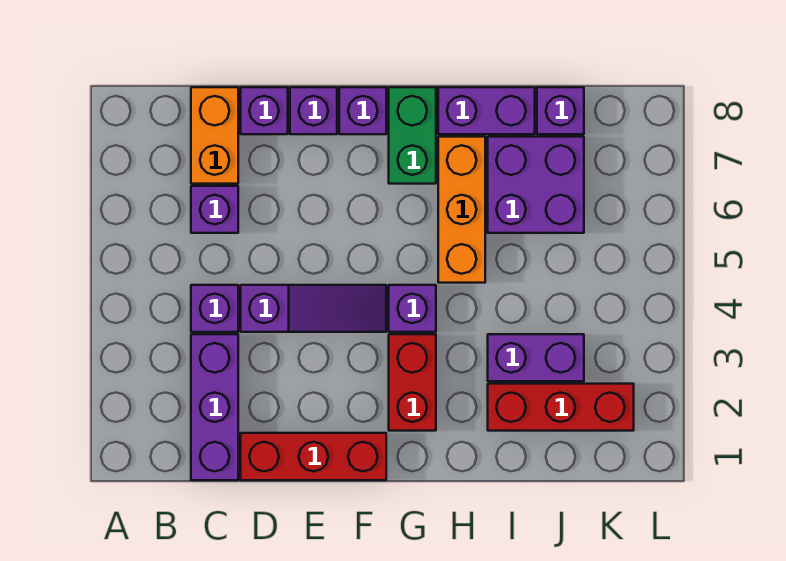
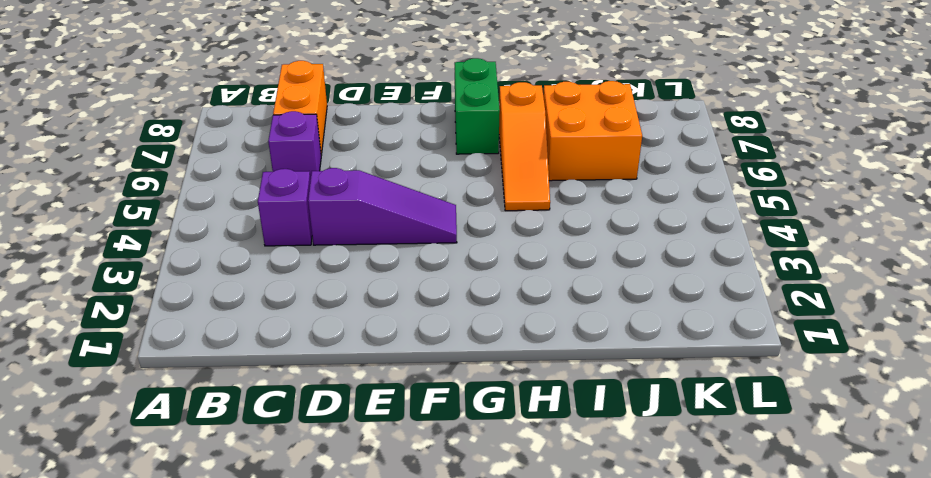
orange slope H5:H7 level 1 top 7 -> orange brick H5:H7 level 1
orange brick I6:J7 level 1 -> purple brick I6:J7 level 1
none -> purple brick C1:C3 level 1
none -> red brick D1:F1 level 1
none -> purple brick D8 level 1

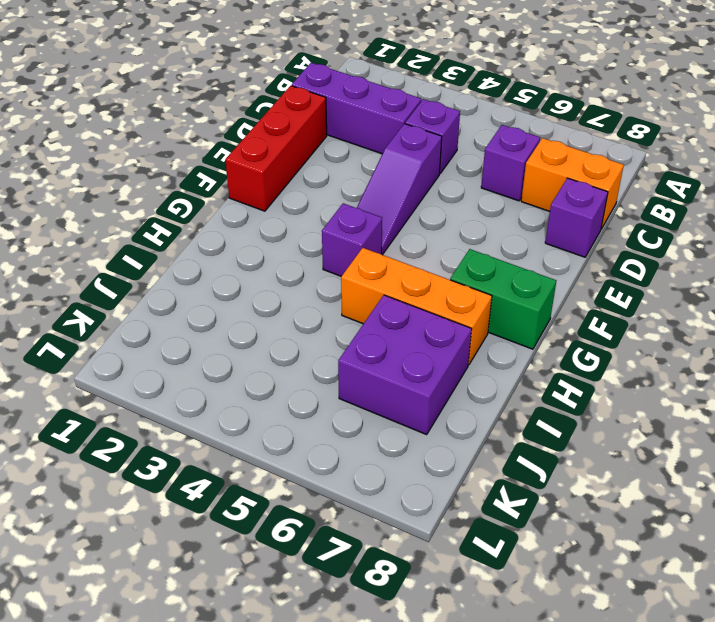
none -> purple brick E8 level 1
none -> purple brick F8 level 1
none -> red brick G2:G3 level 1

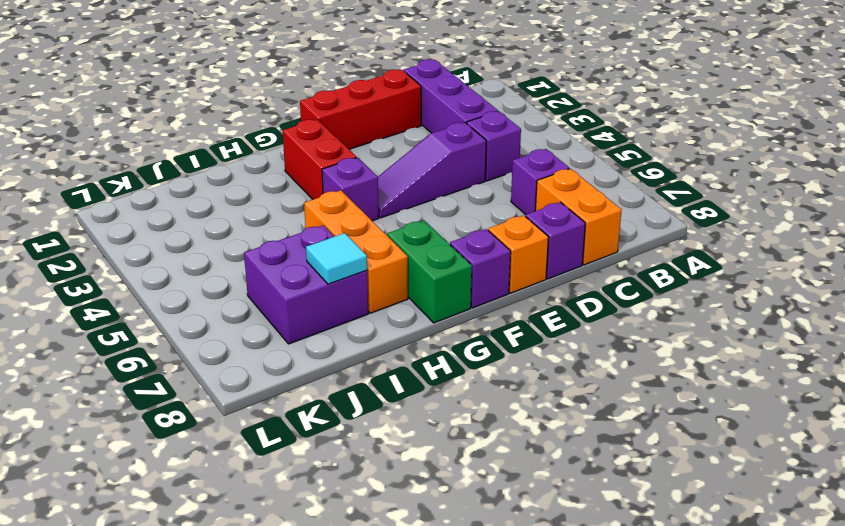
orange brick E8 level 1 -> purple brick E8 level 1
cyan tile I7 level 2 -> none
none -> purple brick H8:I8 level 1
none -> red brick I2:K2 level 1
none -> purple brick I3:J3 level 1

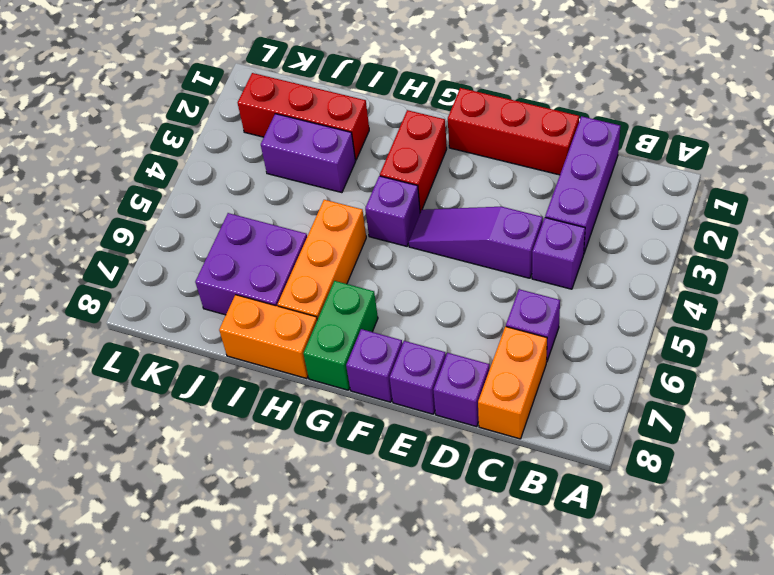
orange brick H8:I8 level 1 -> purple brick H8:I8 level 1
none -> purple brick J8 level 1

